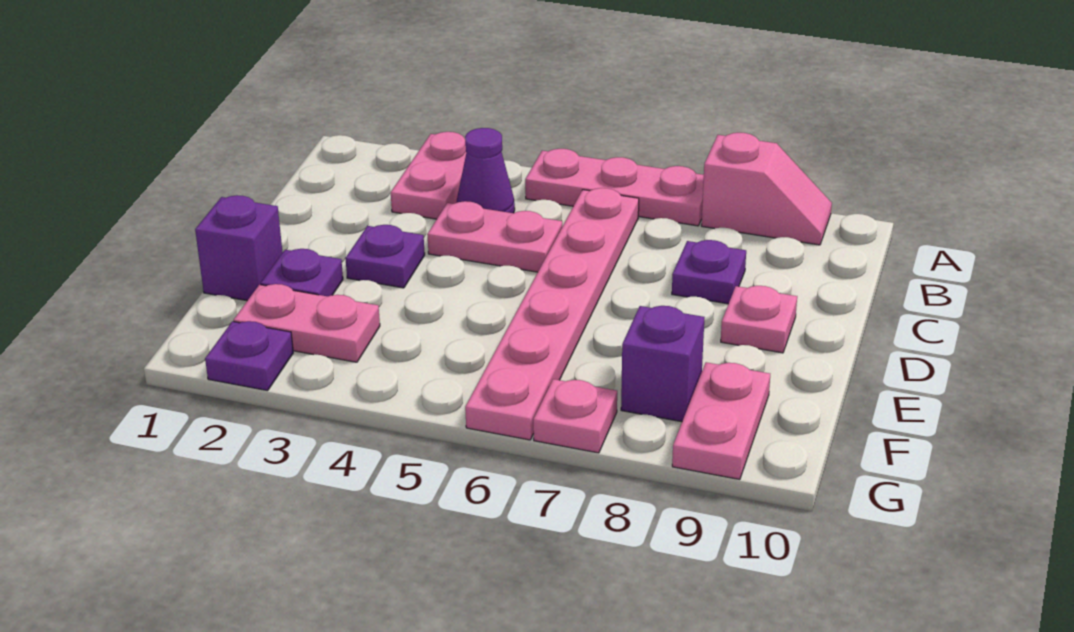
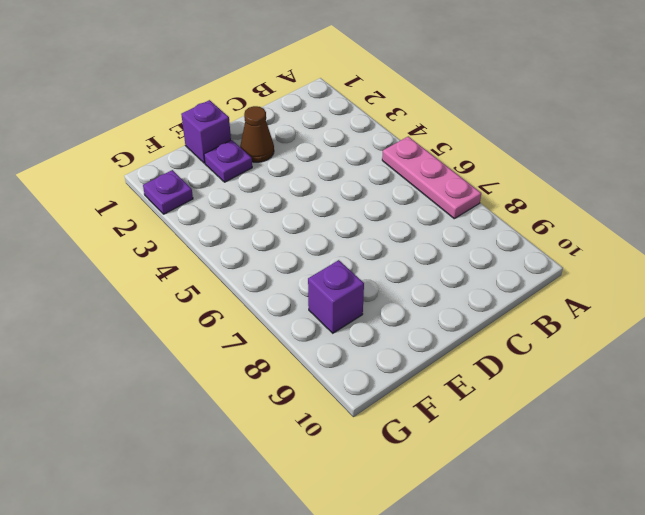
brown cone D2 level 1 -> none
none -> pink plate A3:B3 level 1
none -> pink slope A8:A9 level 1 top 8
none -> purple cone B4 level 1

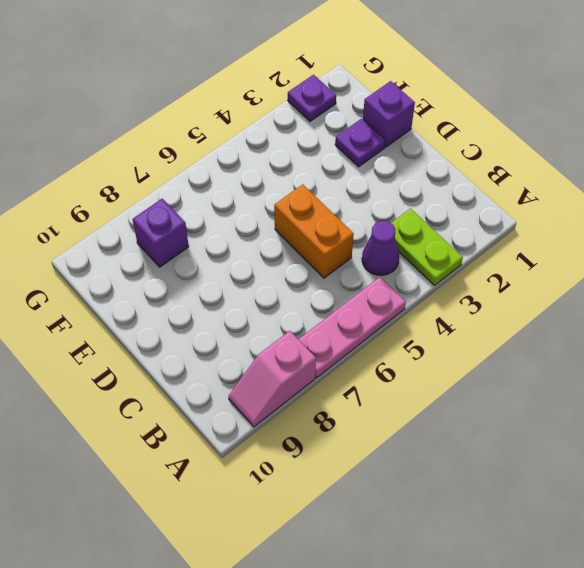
lime plate A3:B3 level 1 -> pink plate A3:B3 level 1
orange brick C5:D5 level 1 -> pink plate C4:C5 level 1
none -> pink plate B6:G6 level 1
none -> purple plate C8 level 1
none -> purple plate D3 level 1

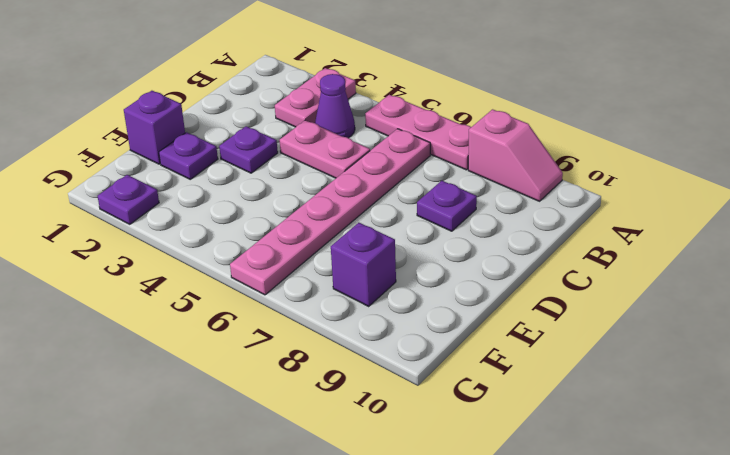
none -> pink plate D9 level 1
none -> pink plate F2:F3 level 1
none -> pink plate F9:G9 level 1

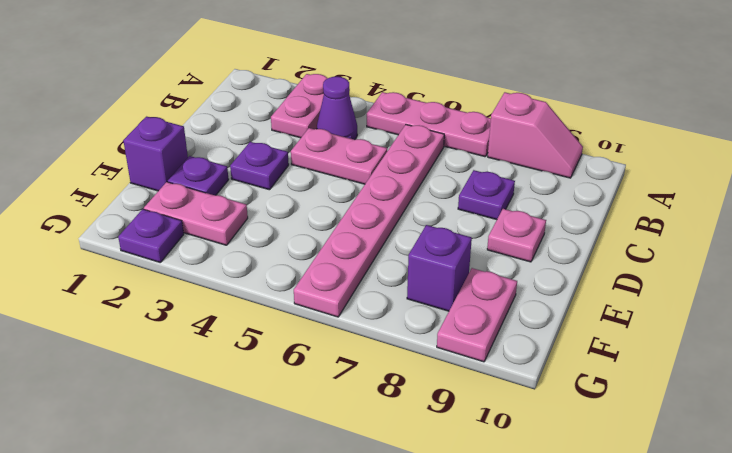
none -> pink plate G7 level 1

